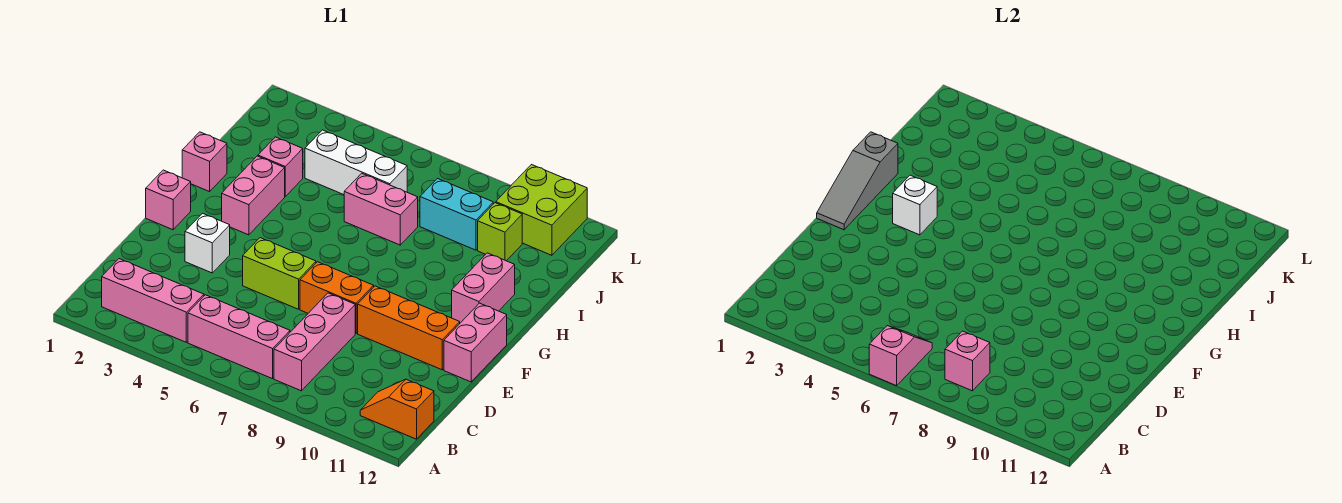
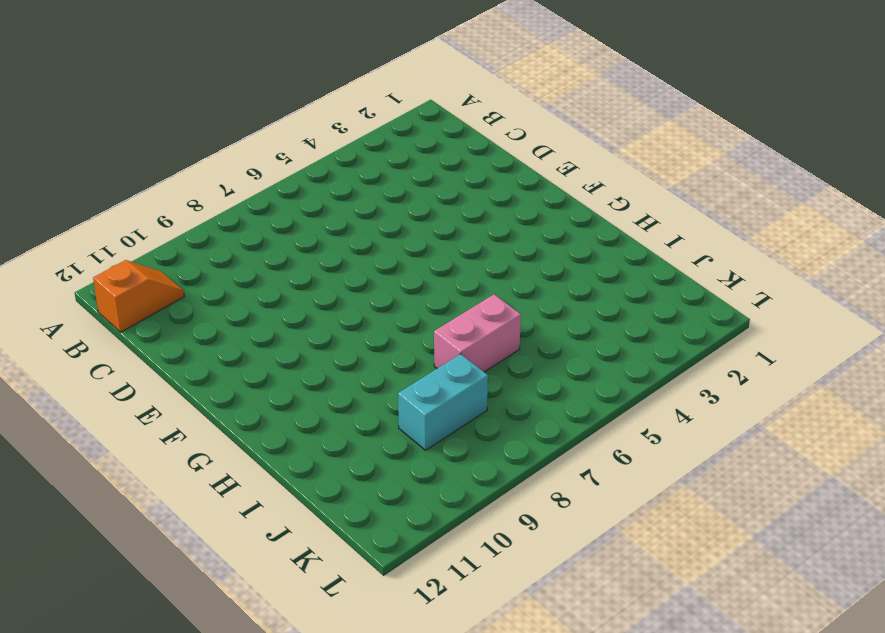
none -> pink brick B2:B4 level 1
none -> pink brick B5:B7 level 1
none -> pink brick B8:D8 level 1

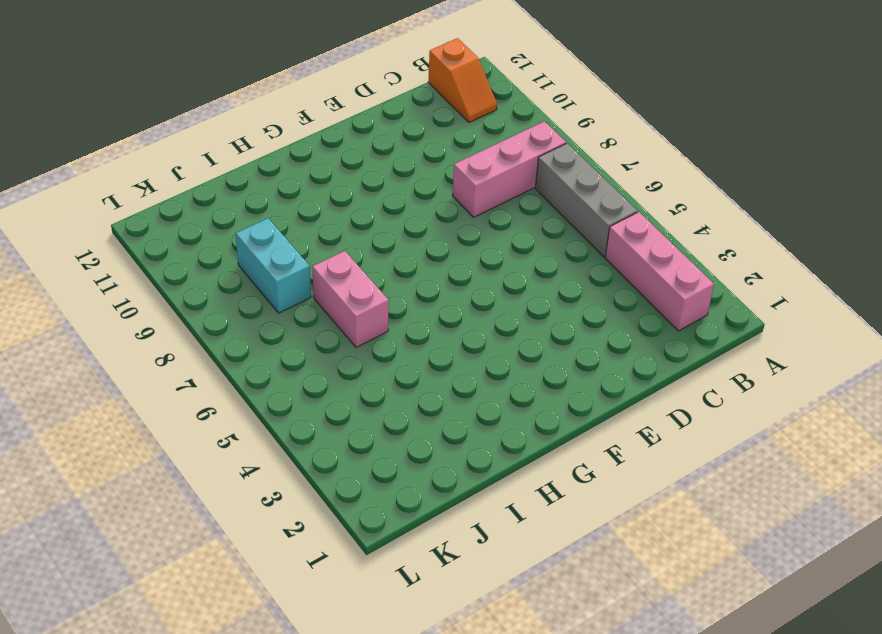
grey brick B5:B7 level 1 -> pink brick B5:B7 level 1
none -> white brick E3 level 1
none -> lime brick E5:E6 level 1
none -> orange brick E7:E8 level 1

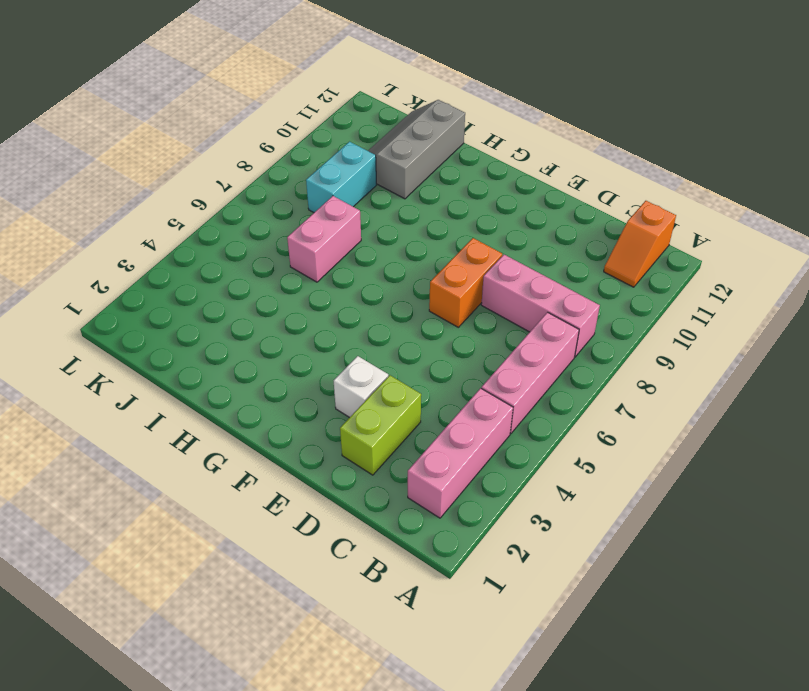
lime brick D2:D3 level 1 -> lime brick E5:E6 level 1
grey slope I10:J12 level 1 top I -> lime brick J10 level 1
none -> orange brick E9:E11 level 1
none -> pink brick E12:F12 level 1
none -> pink brick F1 level 1

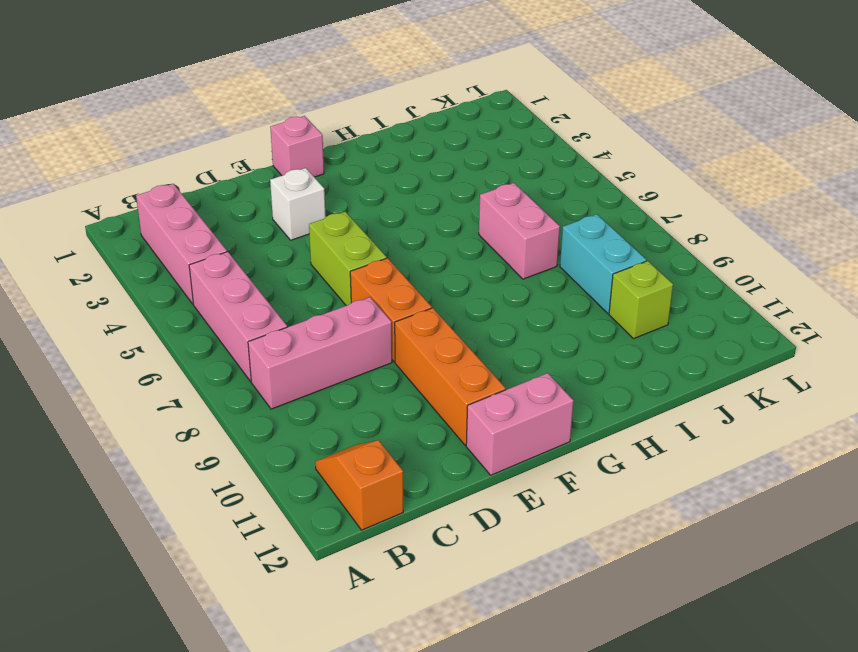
none -> pink brick G3:H3 level 1
none -> pink brick G11:H11 level 1
none -> pink brick H1 level 1

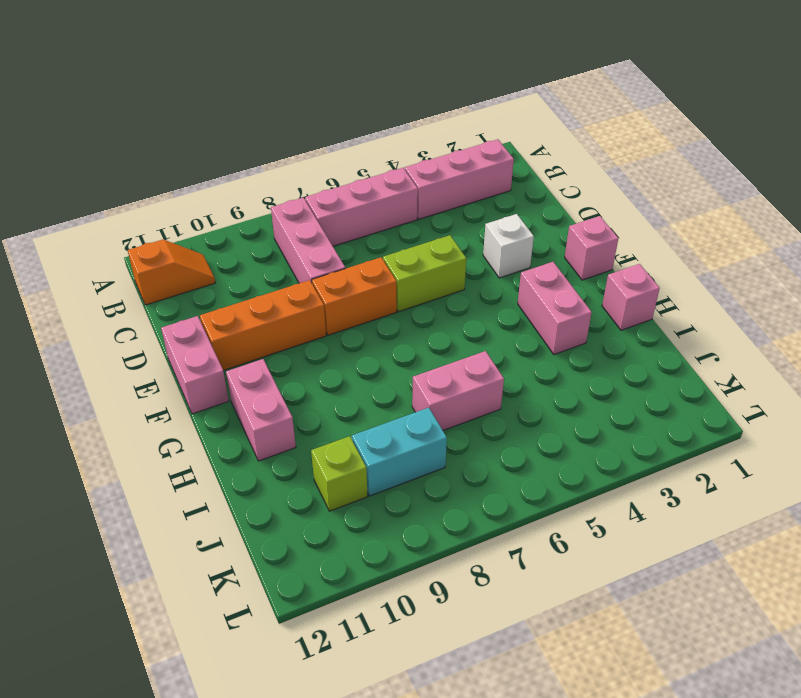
none -> pink brick I3 level 1
none -> white brick J4:J6 level 1
none -> lime brick K10:L11 level 1

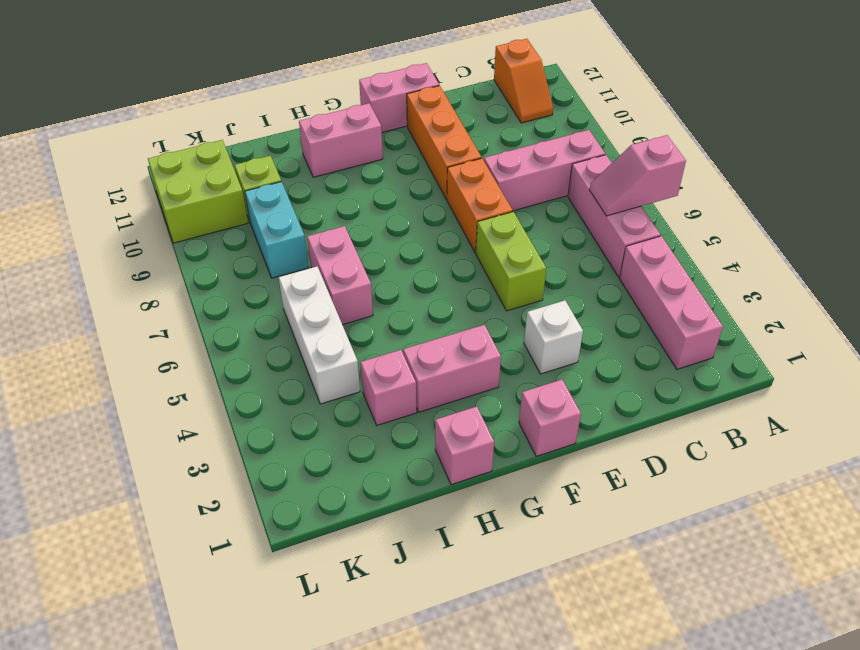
none -> pink brick B8 level 2
none -> grey slope F1:H1 level 2 top H
none -> white brick G3 level 2

